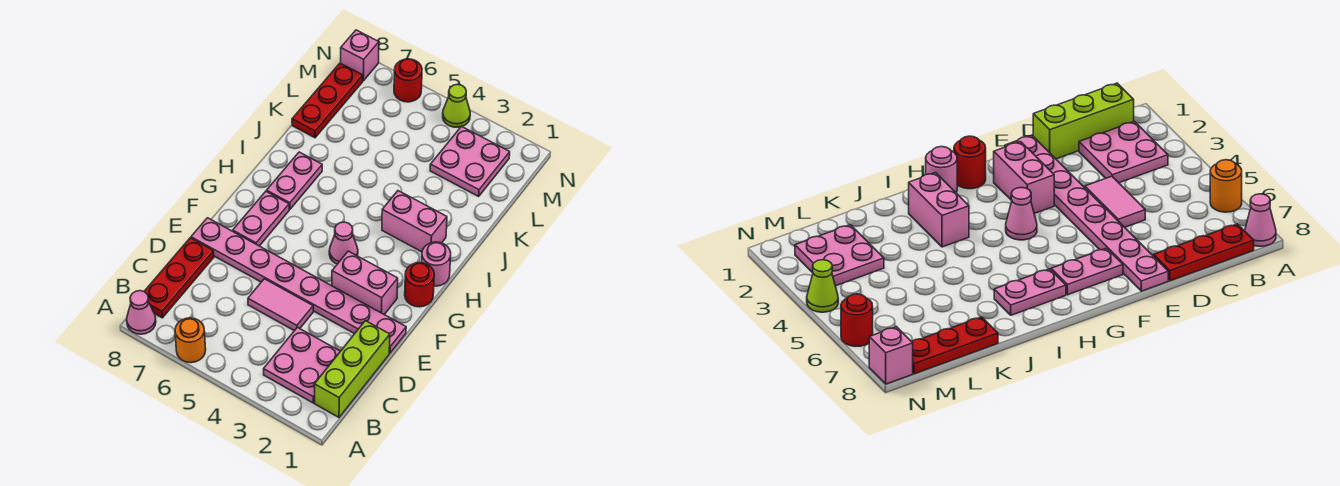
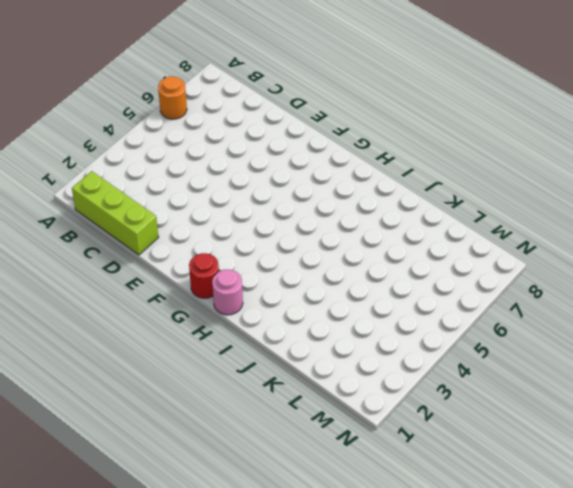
none -> pink cone A8 level 1
none -> pink plate B2:C3 level 1
none -> red plate B8:D8 level 1

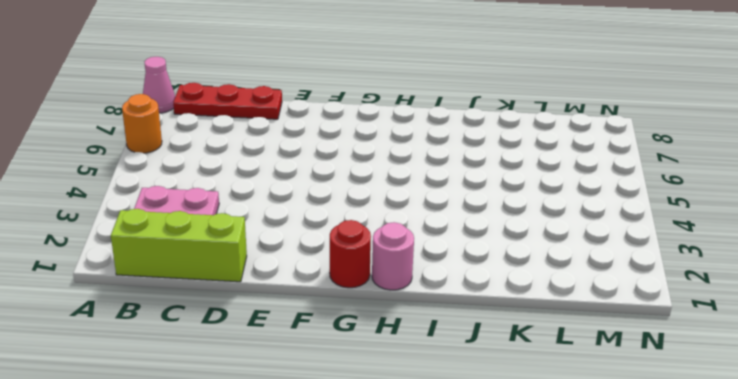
none -> pink tile D4:D5 level 1
none -> pink plate E1:E8 level 1
none -> pink brick F2:F3 level 1

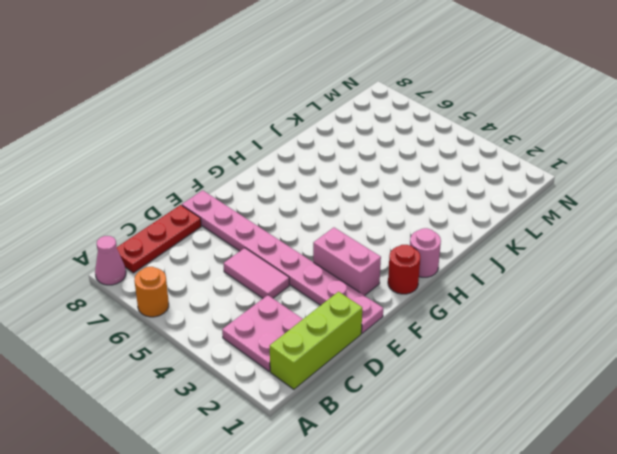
none -> pink plate F7:G7 level 1
none -> pink cone G4 level 1
none -> pink plate H7:I7 level 1

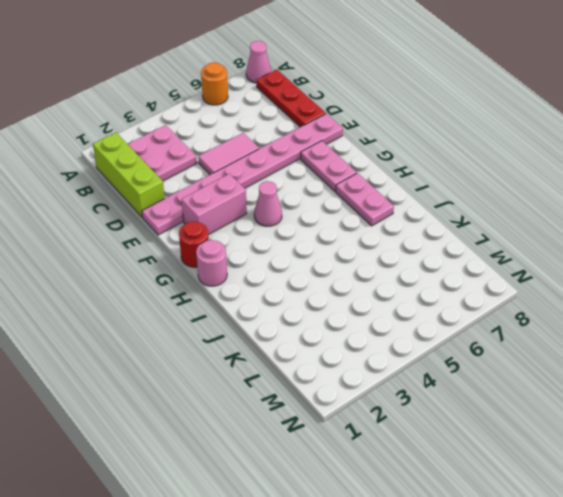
none -> pink brick I2:I3 level 1
none -> red plate K8:M8 level 1
none -> pink plate L2:M3 level 1

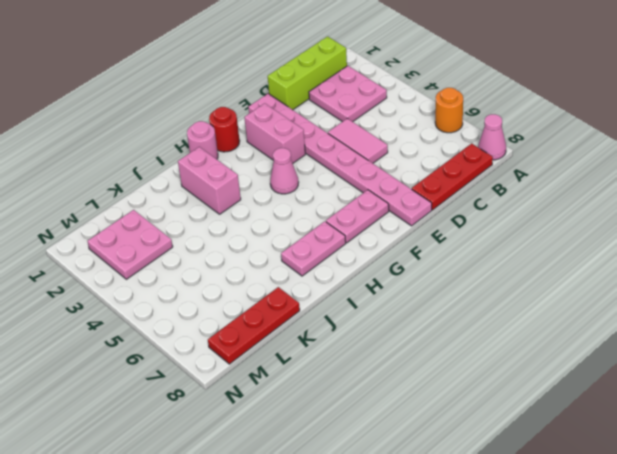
none -> lime cone N4 level 1
none -> red round brick N6 level 1
none -> pink brick N8 level 1

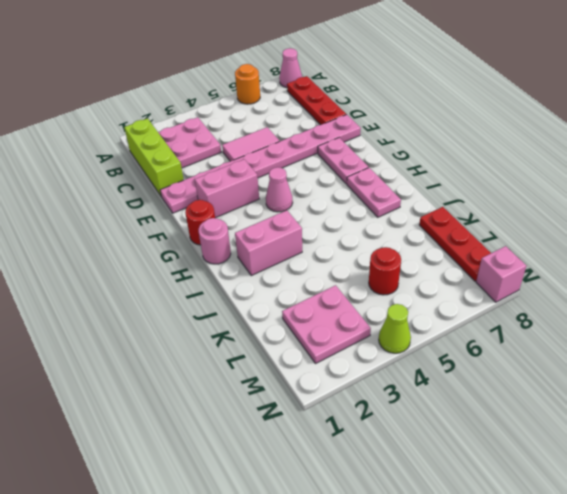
red round brick L5 level 1 -> red round brick N6 level 1

